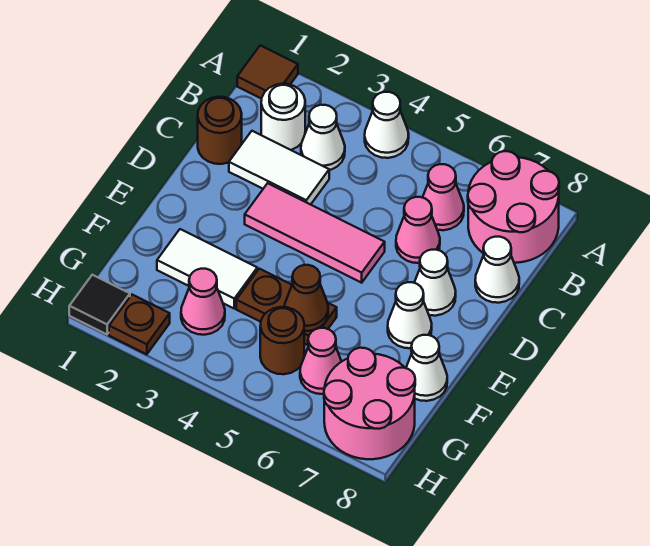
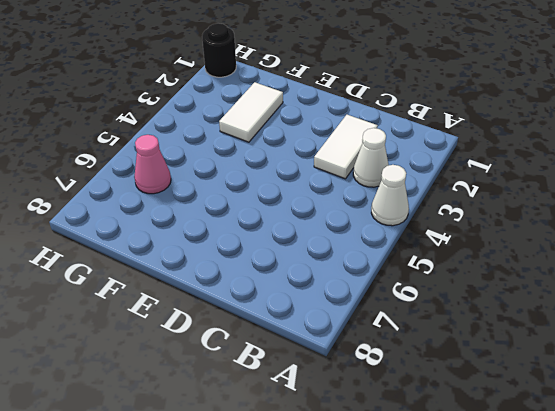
black round brick H1 level 1 -> black tile H1 level 1
none -> brown tile A1 level 1
none -> pink round brick A7:B8 level 1
none -> white round brick B2 level 1

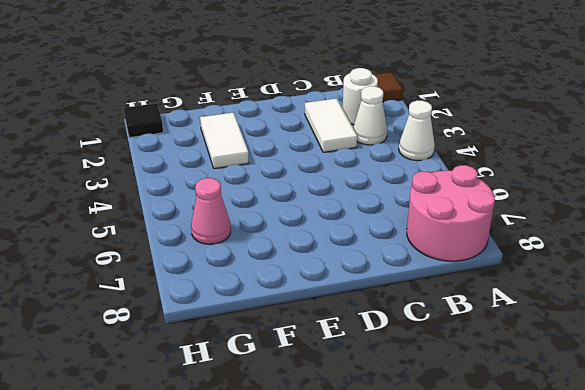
none -> pink cone B6 level 1
none -> brown round brick C1 level 1
none -> pink cone C6 level 1

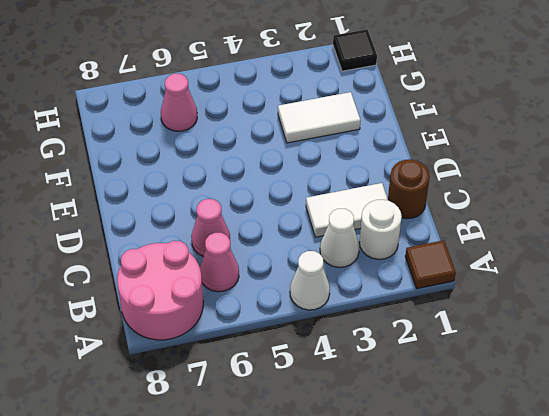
none -> white cone C8 level 1
none -> pink tile D3:D5 level 1
none -> white cone D7 level 1

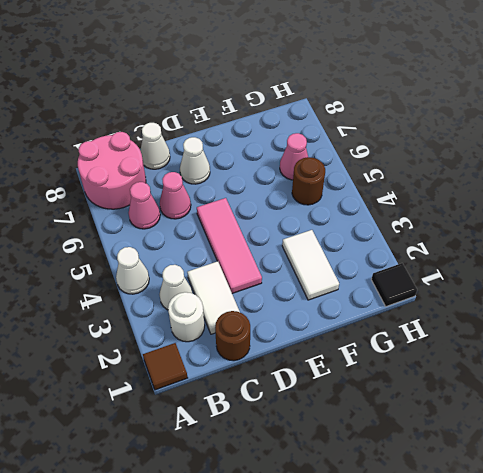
none -> white cone E7 level 1
none -> brown plate F4:F5 level 1
none -> white cone F8 level 1

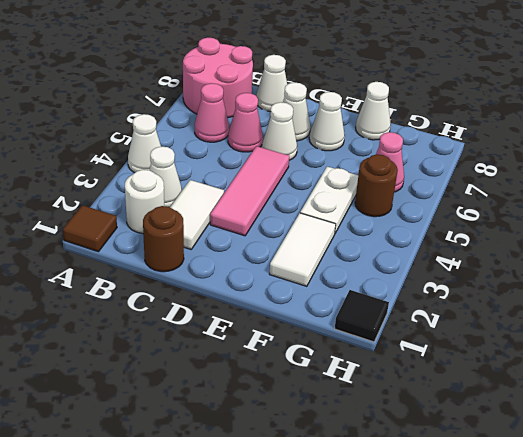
white cone D6 level 1 -> none
white plate F4:F5 level 1 -> brown plate F4:F5 level 1
none -> pink cone G3 level 1
none -> pink round brick G7:H8 level 1
none -> brown plate H2 level 1

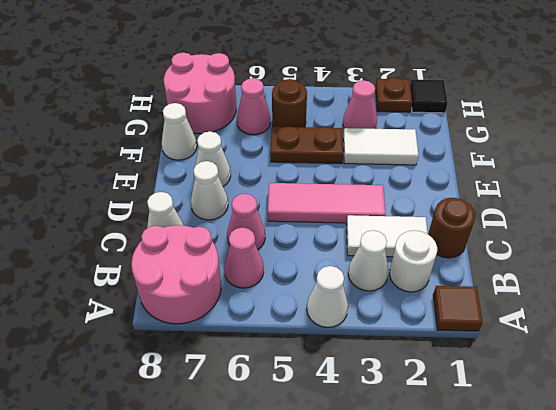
none -> brown cone F5 level 2

